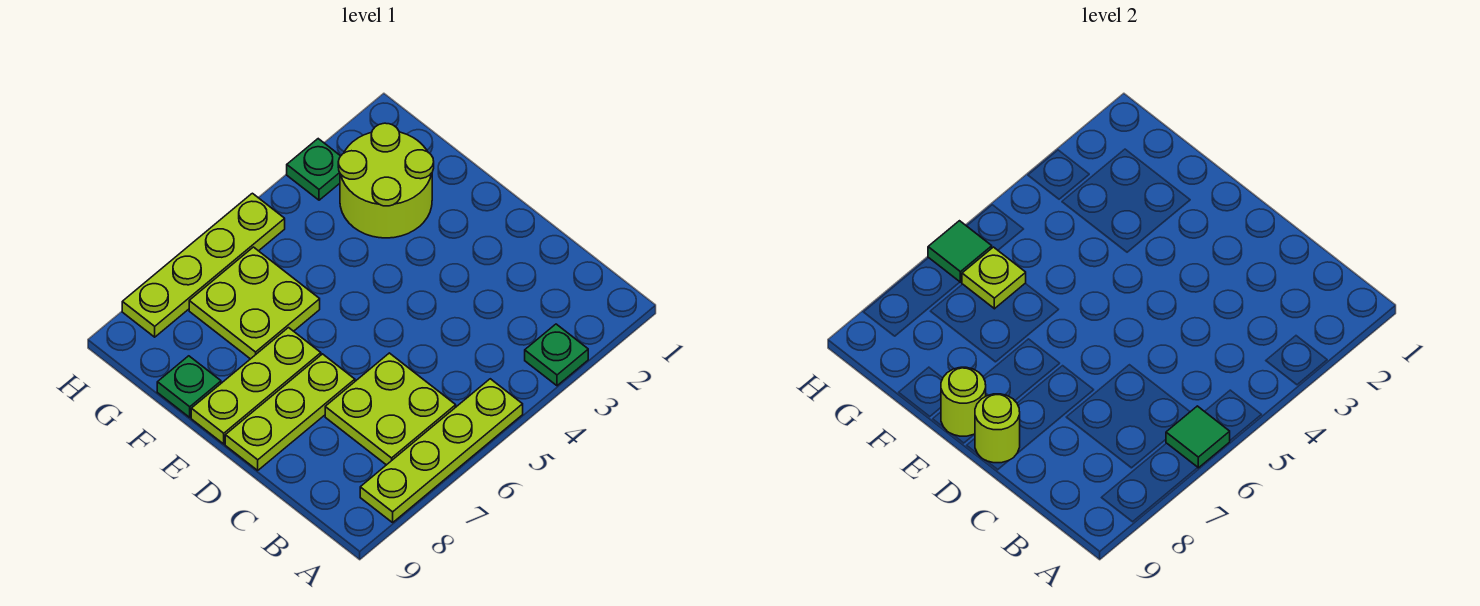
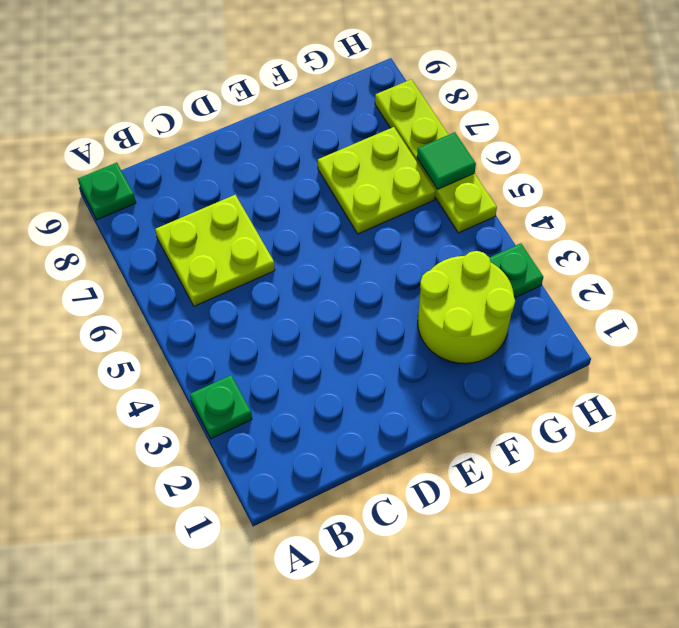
green plate A9 level 1 -> green plate F9 level 1
none -> lime plate A5:A8 level 1
none -> lime plate D7:D9 level 1
none -> lime plate E7:E9 level 1

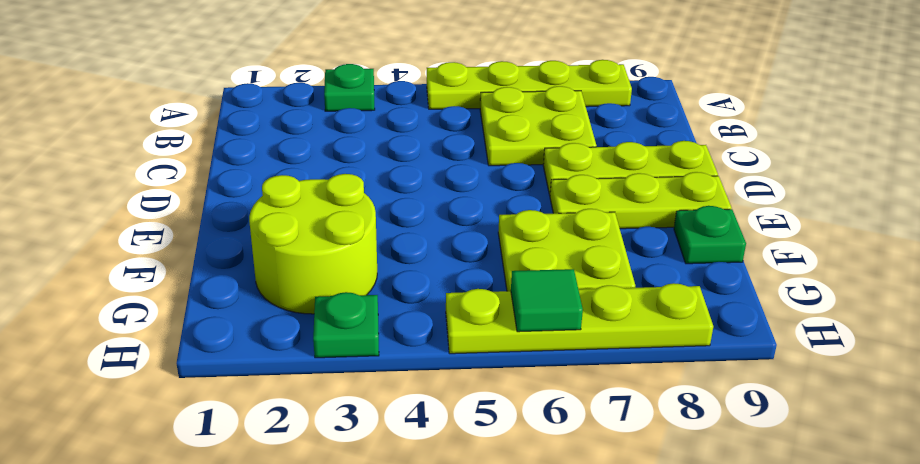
none -> green tile A6 level 2
none -> lime round brick D9 level 2
none -> lime round brick E9 level 2

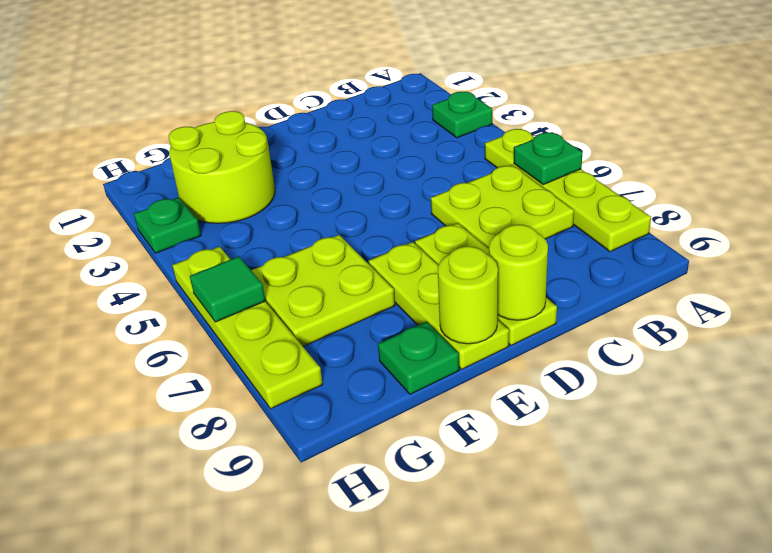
green plate A6 level 2 -> green tile A6 level 2
none -> lime plate G6 level 2

